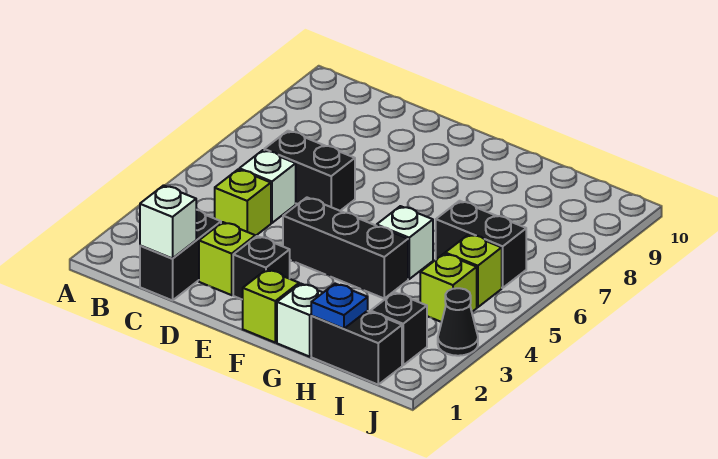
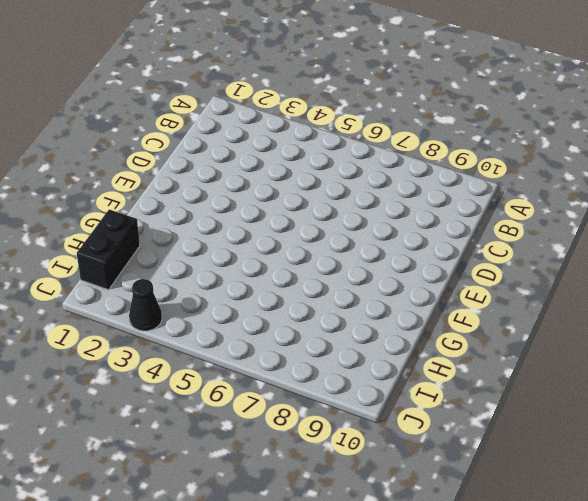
none -> black brick C1:C2 level 1
none -> lime brick C4 level 1
none -> white brick C5 level 1

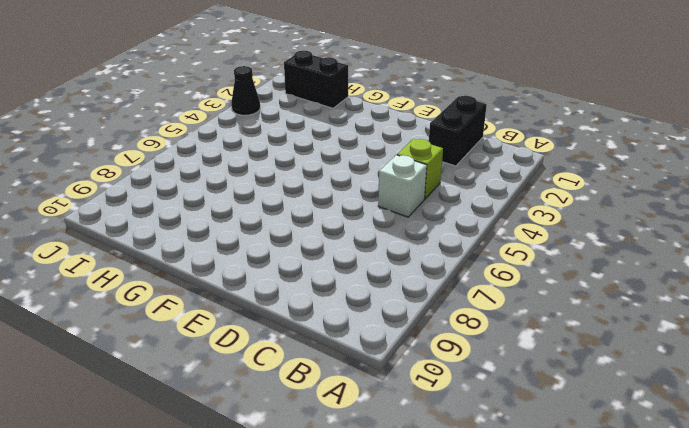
none -> black brick C6:D6 level 1
none -> lime brick D2 level 1
none -> black brick E2 level 1

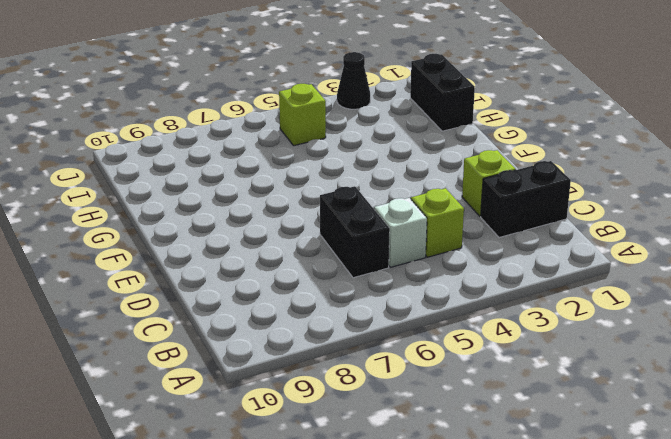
none -> black brick E2 level 1
none -> black brick E4:G4 level 1
none -> lime brick F1 level 1

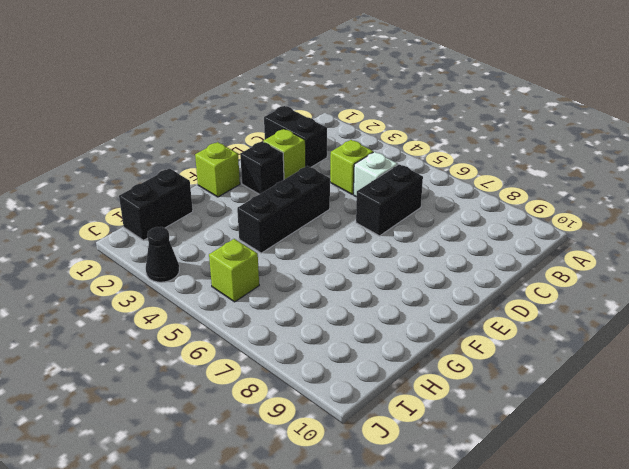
none -> white brick G1 level 1
none -> white brick G5 level 1
none -> black brick H6:I6 level 1

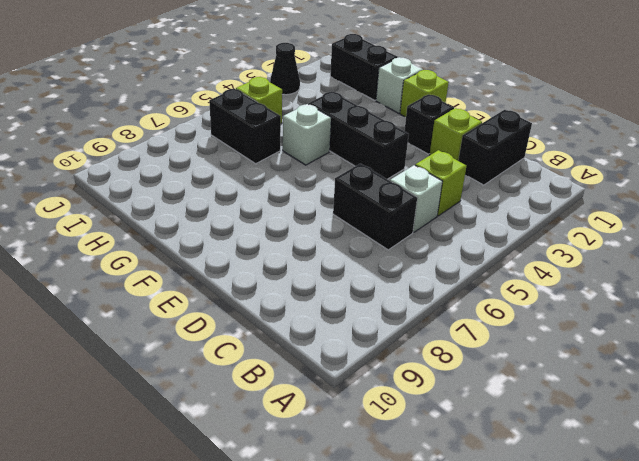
none -> black brick I2 level 1
none -> lime brick I4 level 1
none -> white brick C1 level 2

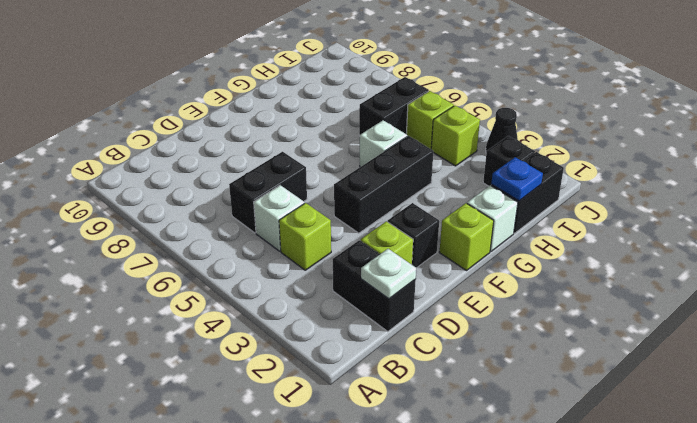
white plate C1 level 2 -> white brick C1 level 2

